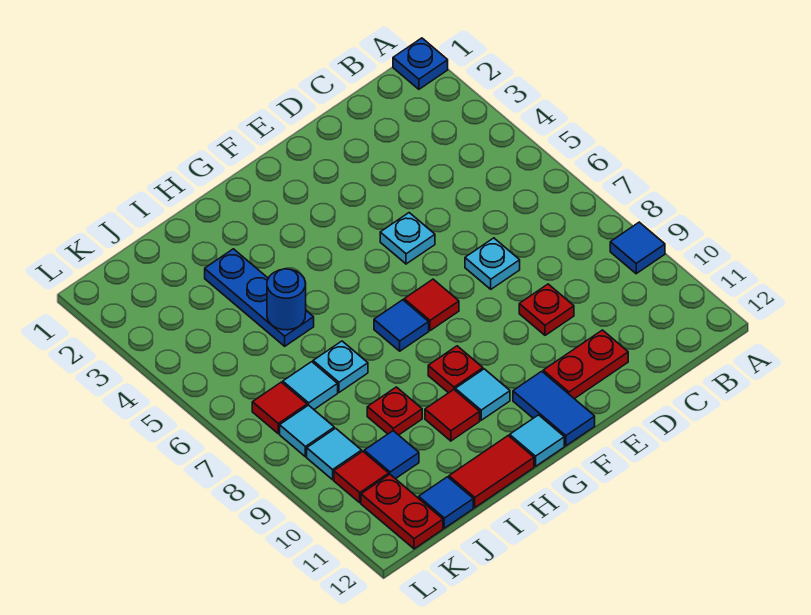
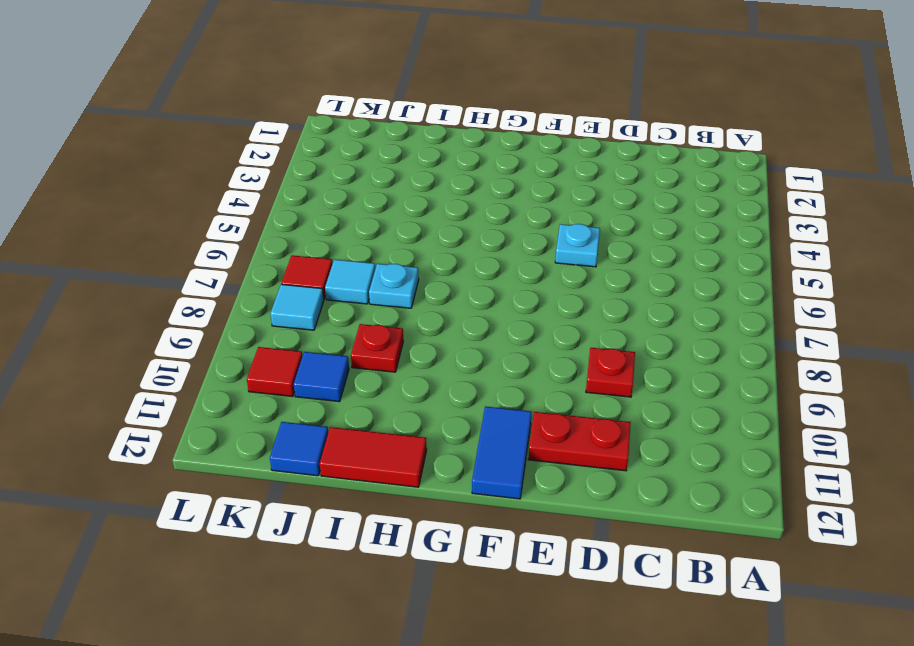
none -> blue plate A1 level 1
none -> blue tile A9 level 1
none -> cyan plate D7 level 1

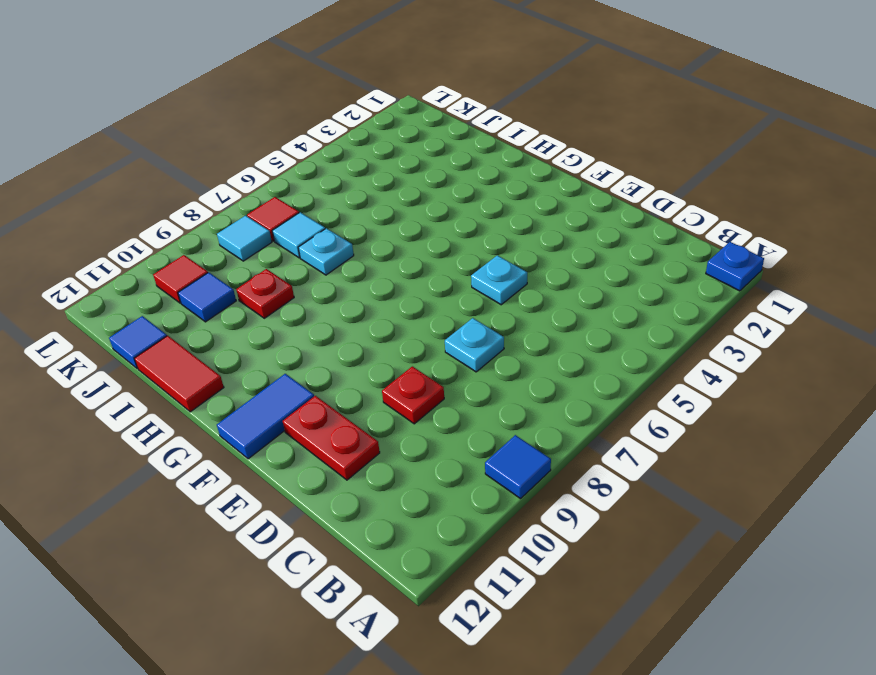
none -> red tile F7 level 1
none -> blue tile G7 level 1
none -> red plate G9 level 1

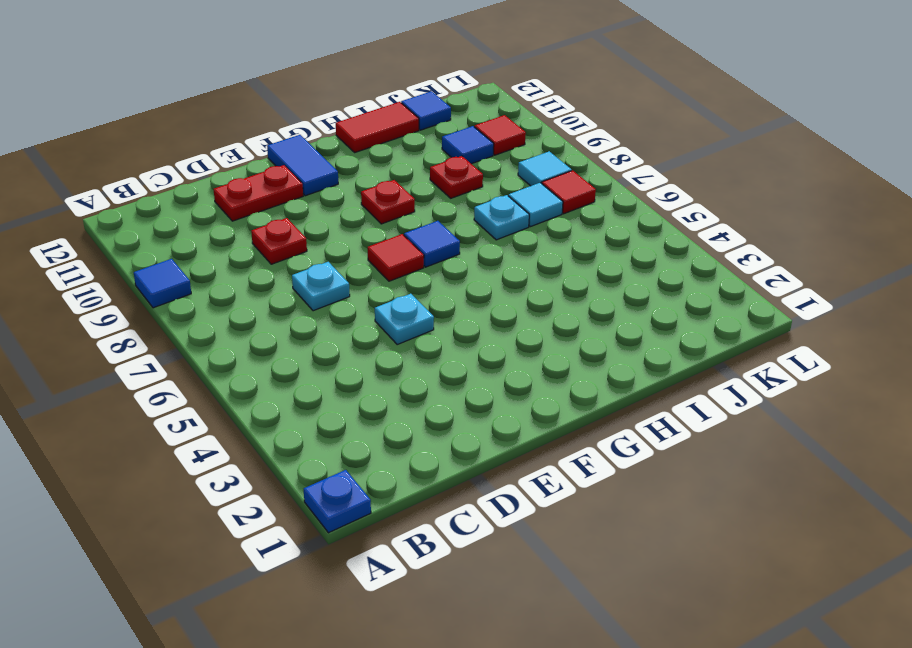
none -> cyan tile G10 level 1
none -> cyan tile G12 level 1
none -> red tile H10 level 1

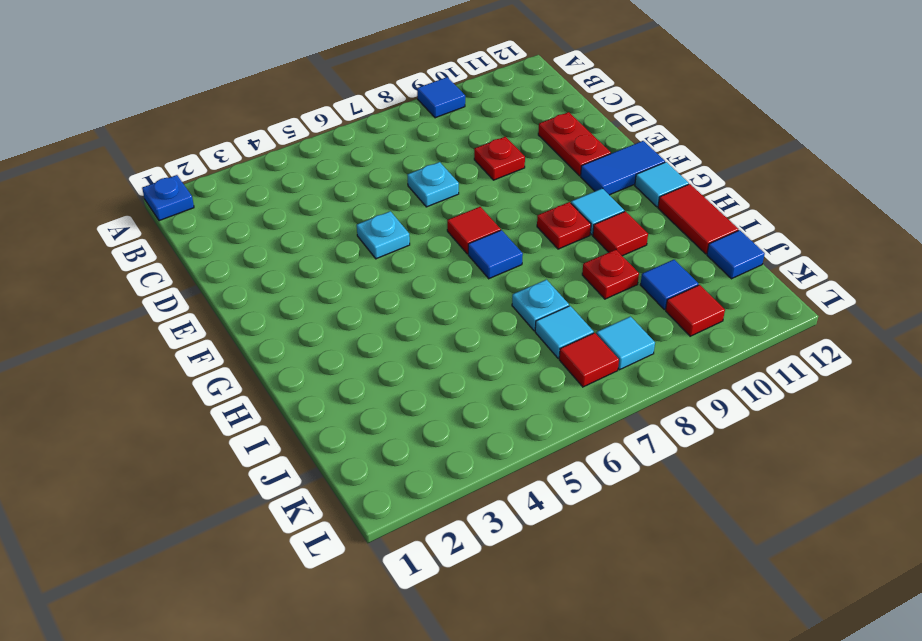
none -> blue plate I3:I5 level 1
none -> cyan tile K9 level 1
none -> red plate K11:K12 level 1

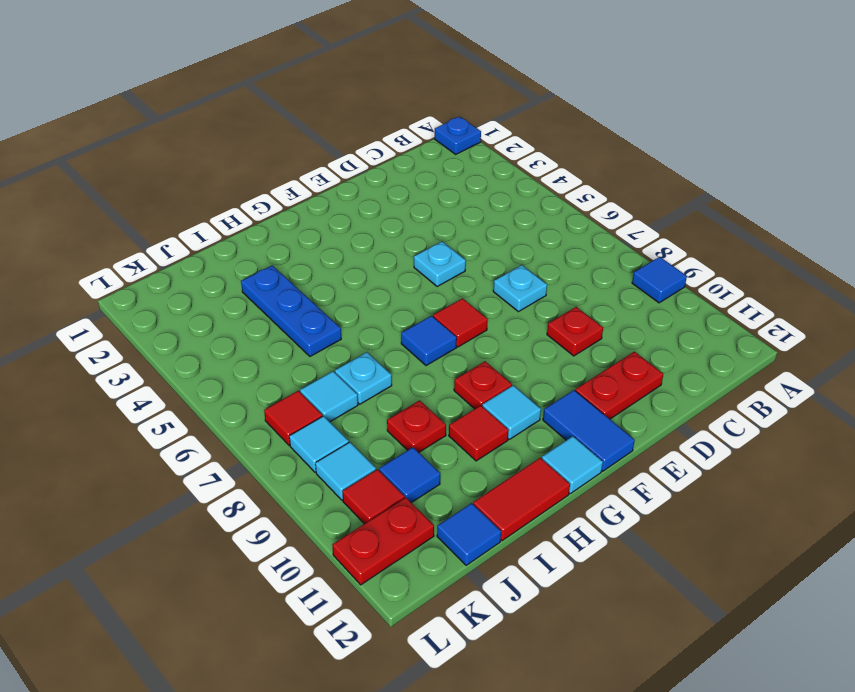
red plate K11:L11 level 1 -> red plate K11:K12 level 1
none -> blue round brick I5 level 2

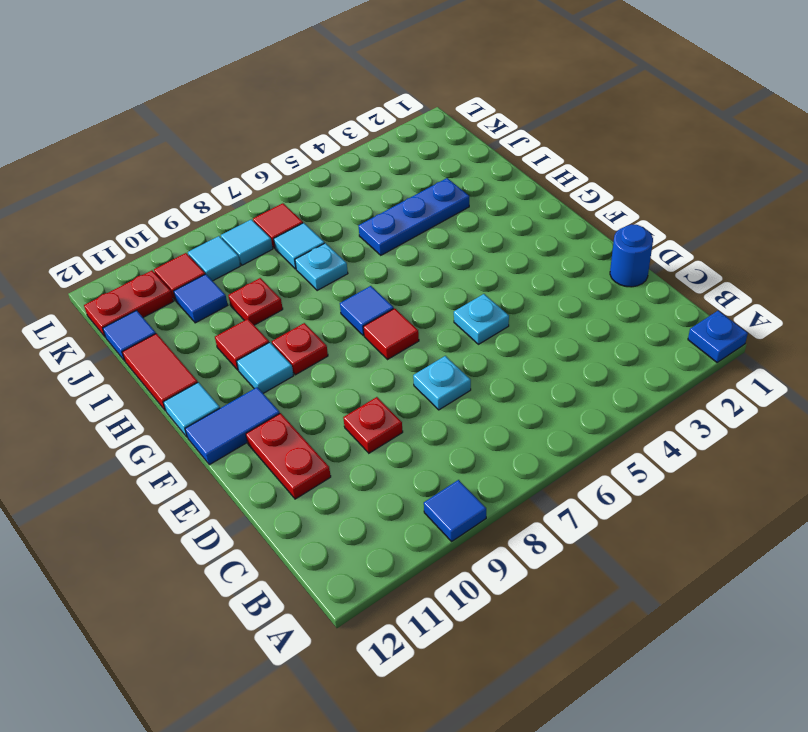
blue round brick D1 level 1 -> blue round brick I5 level 2

